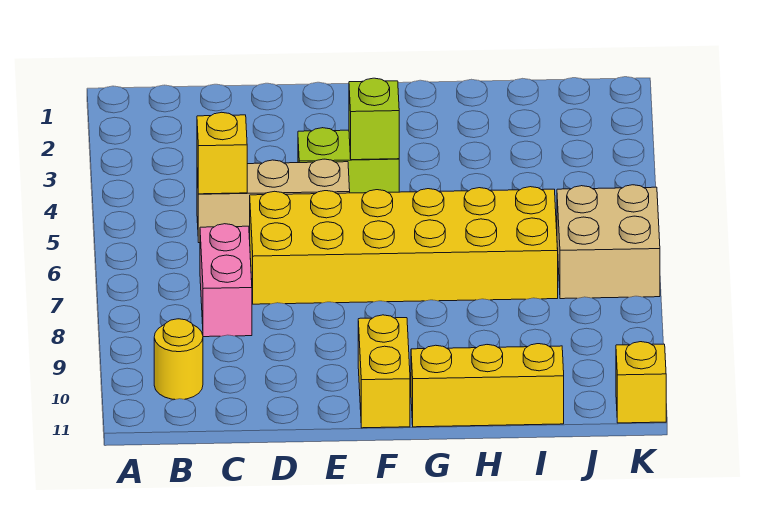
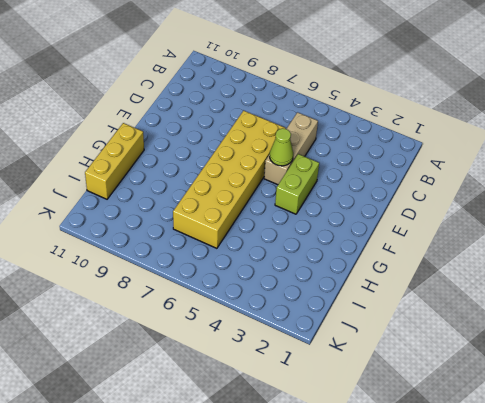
lime cone E5 level 2 -> none
none -> yellow round brick B10 level 1
none -> pink brick C7:C8 level 1

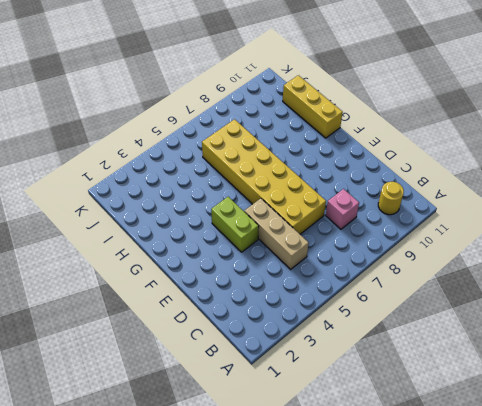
pink brick C8 level 1 -> pink brick C7:C8 level 1
none -> yellow brick F10:F11 level 1
none -> tan brick J6:K7 level 1

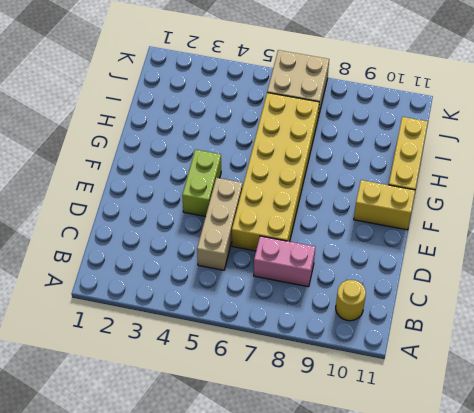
none -> yellow brick K11 level 1
none -> yellow brick C5 level 2

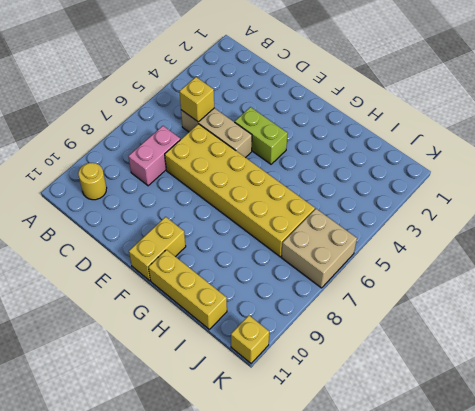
none -> lime brick F4 level 2

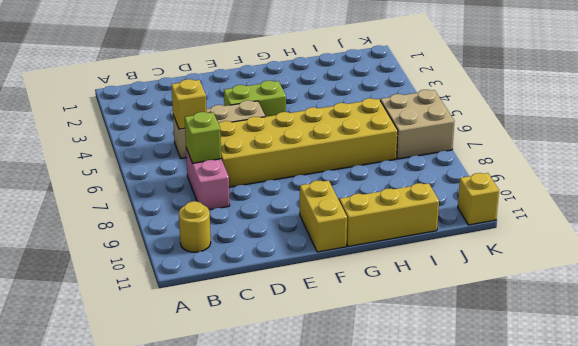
lime brick C7 level 2 -> lime brick F4 level 2

